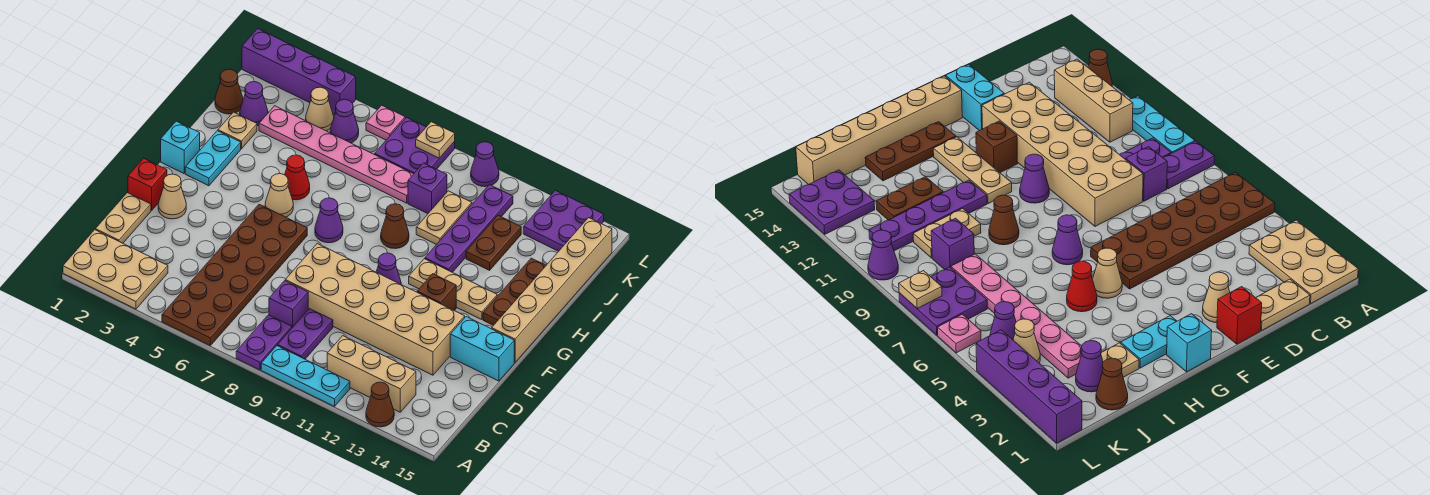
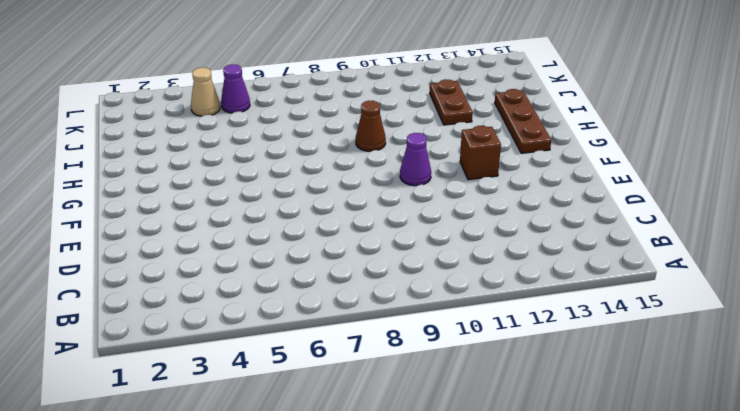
none -> tan plate A1:B3 level 1
none -> brown plate A5:F6 level 1
none -> purple plate A8:B8 level 1
none -> cyan plate A9:A11 level 1

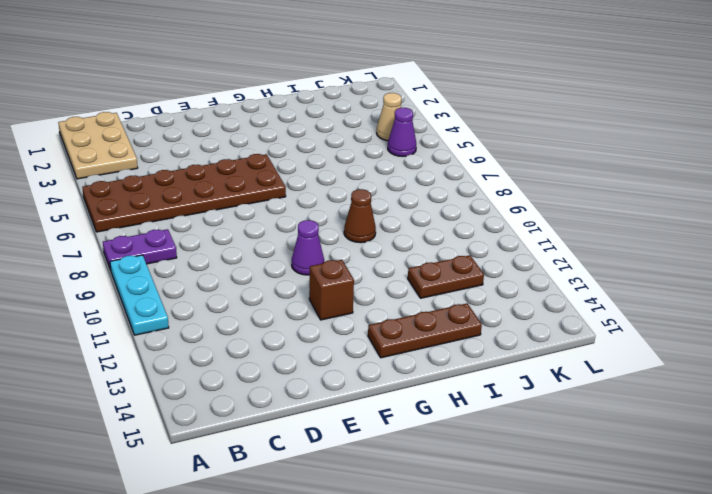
none -> brown cone A13 level 1
none -> purple plate B9:C9 level 1
none -> tan brick B11:B13 level 1
none -> tan plate C1:D1 level 1

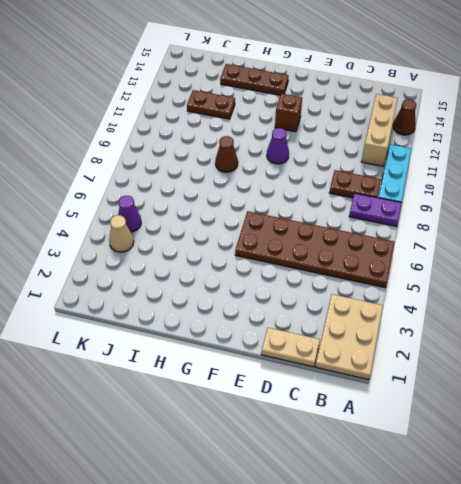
brown plate B9:C9 level 1 -> purple plate B9:C9 level 1
none -> purple brick C8 level 1
none -> tan brick D8:E13 level 1
none -> red brick E1 level 1
none -> tan cone E2 level 1

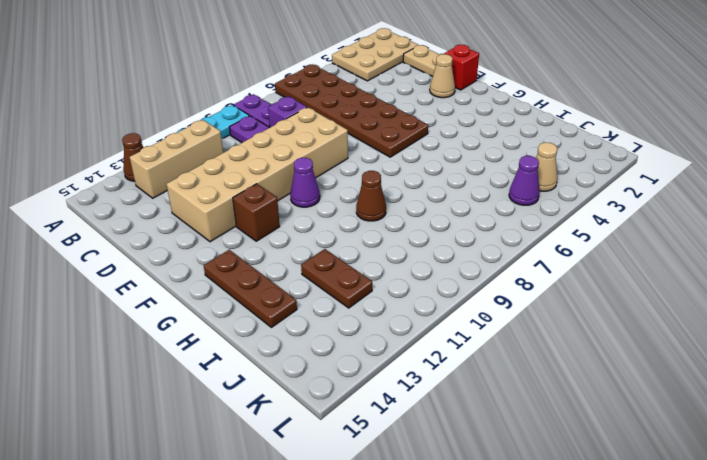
none -> cyan brick E14:E15 level 1
none -> tan brick F15:K15 level 1
none -> cyan brick G1 level 1
none -> cyan plate G2:H2 level 1

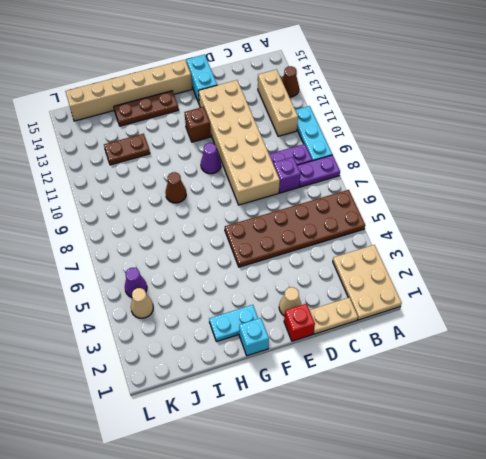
none -> tan cone G5 level 1
none -> purple cone G7 level 1
none -> tan plate G11:G13 level 1
none -> red cone H5 level 1

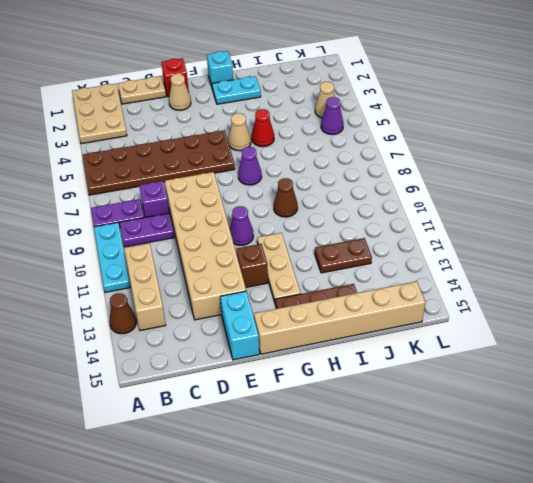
none -> purple plate H11:K11 level 1
none -> tan plate I2 level 1
none -> tan plate I10:J10 level 1
none -> brown cone J1 level 1

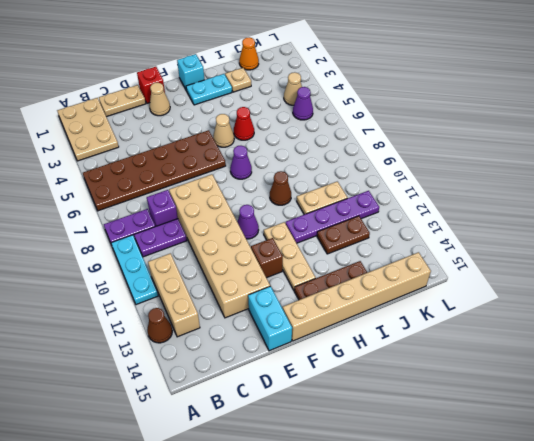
orange cone J1 level 1 -> brown cone J1 level 1
none -> purple cone J2 level 1
none -> pink plate J3:J8 level 1
none -> purple brick J9 level 1
none -> purple plate K7:L8 level 1

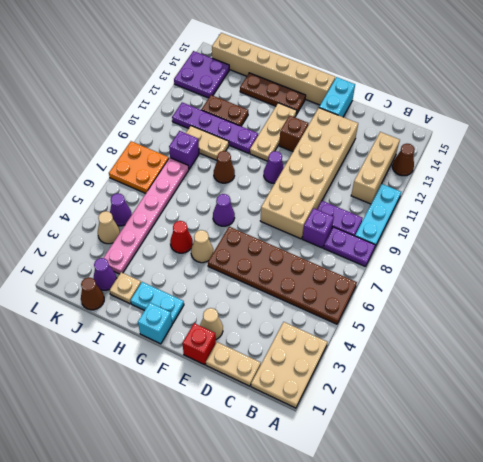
orange plate K7:L8 level 1 -> purple plate K7:L8 level 1
none -> purple brick L1:L4 level 1
none -> pink plate L6 level 1
none -> purple cone L10 level 1
none -> tan plate L8 level 2

